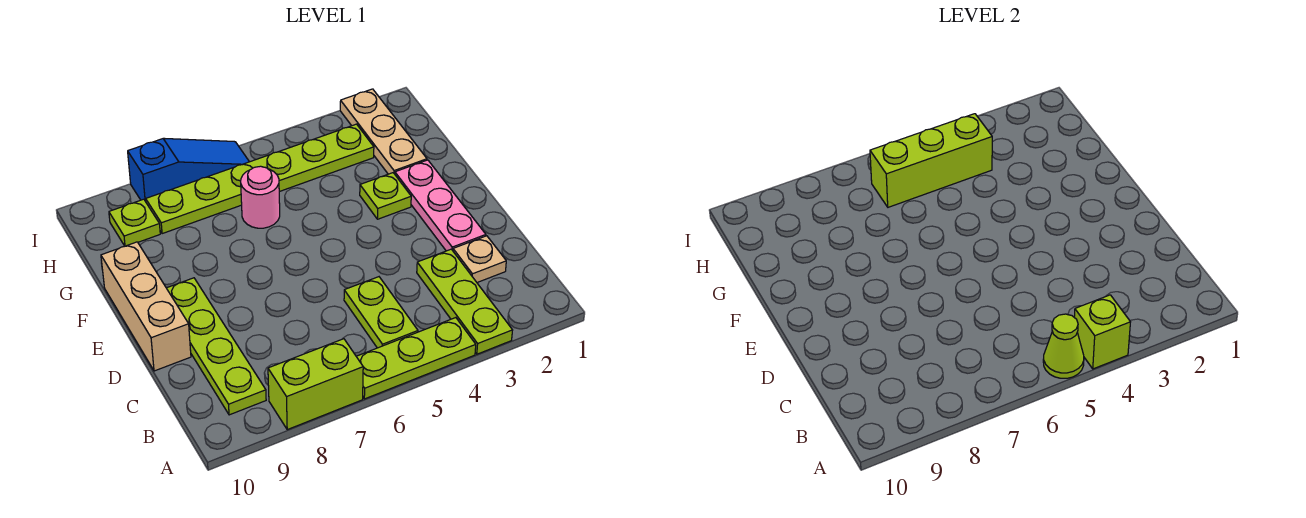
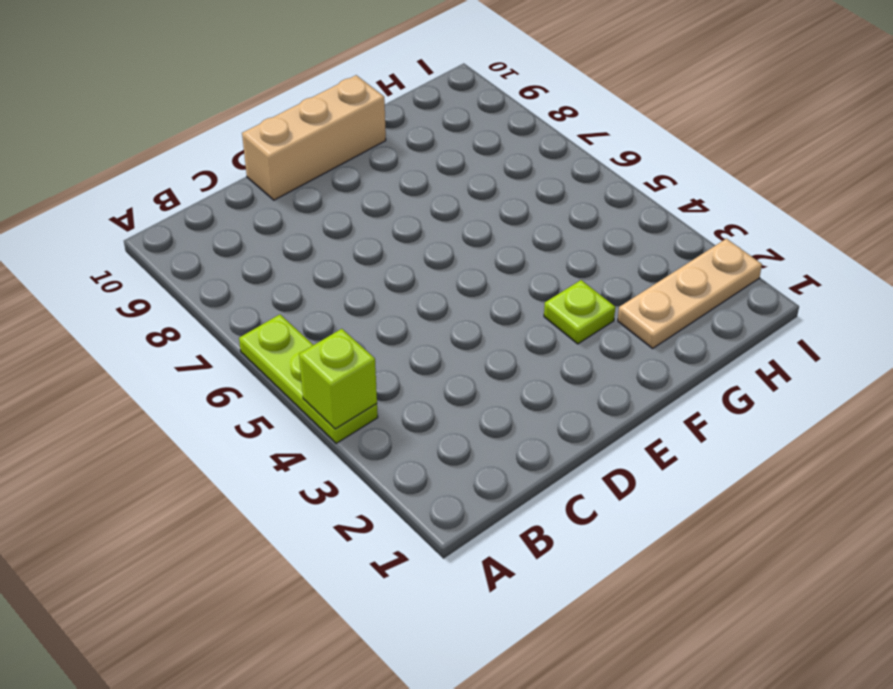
none -> lime plate A3:C3 level 1
none -> lime brick A7:A8 level 1
none -> lime plate B5:C5 level 1

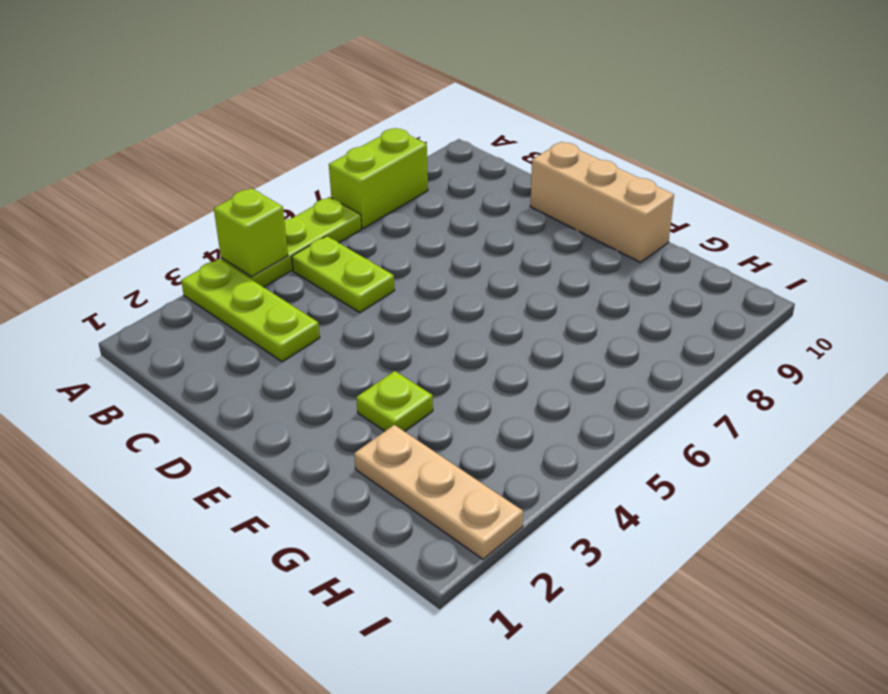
none -> lime plate B9:E9 level 1
none -> tan plate C2 level 1
none -> pink plate D2:F2 level 1

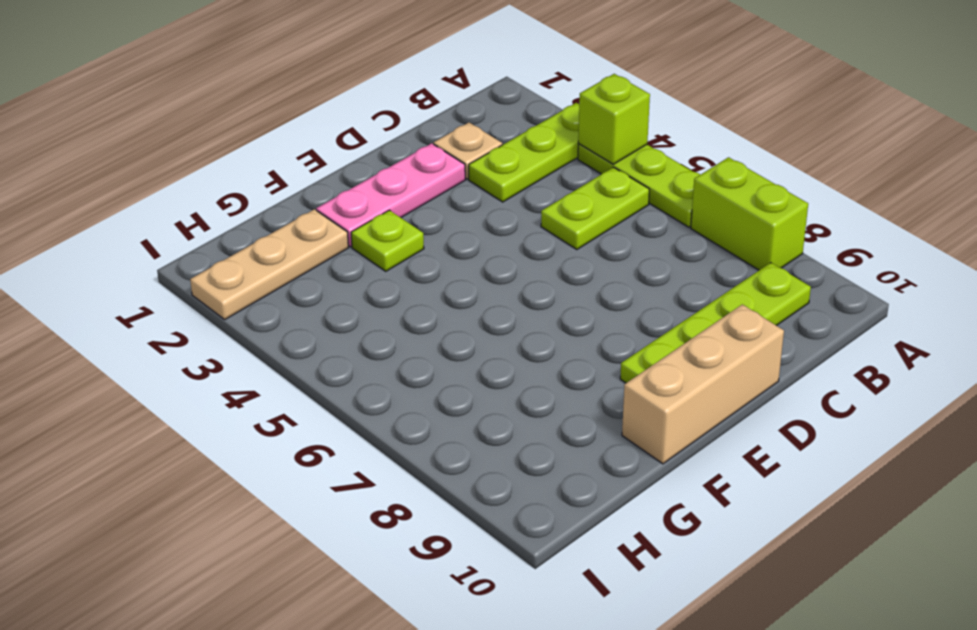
none -> pink round brick G6 level 1
none -> lime plate H3:H8 level 1
none -> lime plate H9 level 1

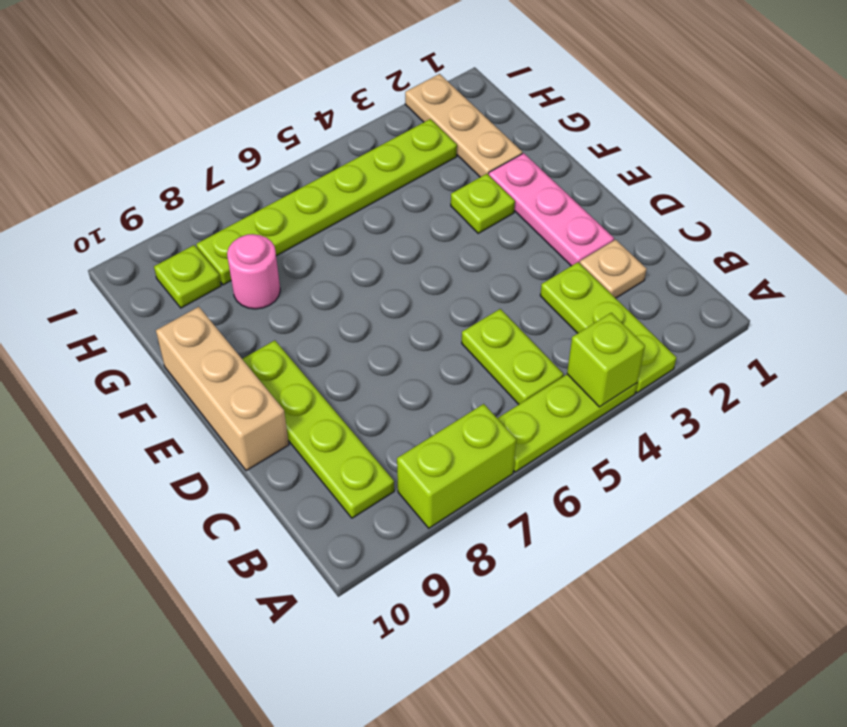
pink round brick G8 level 1 -> pink round brick G6 level 1
none -> blue slope I6:I8 level 1 top 8
none -> lime cone A5 level 2
none -> lime brick H4:H6 level 2

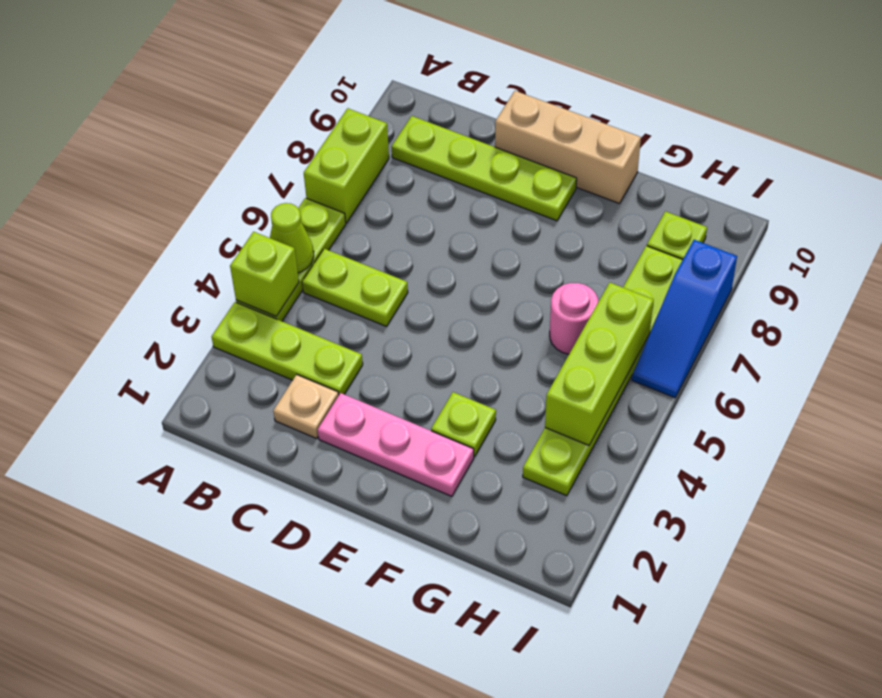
none -> tan plate G2:I2 level 1

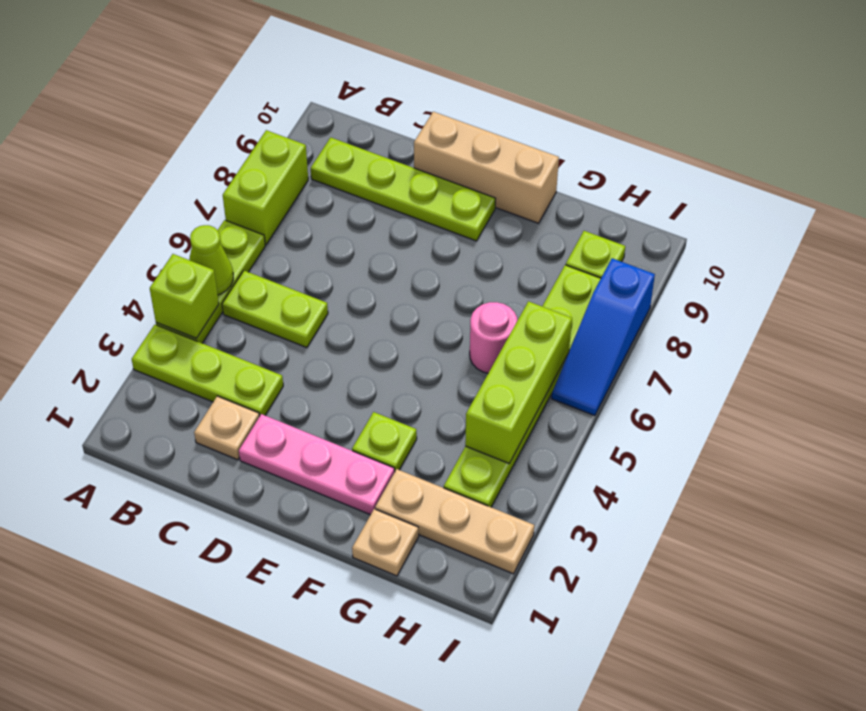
tan plate G1 level 1 -> none

